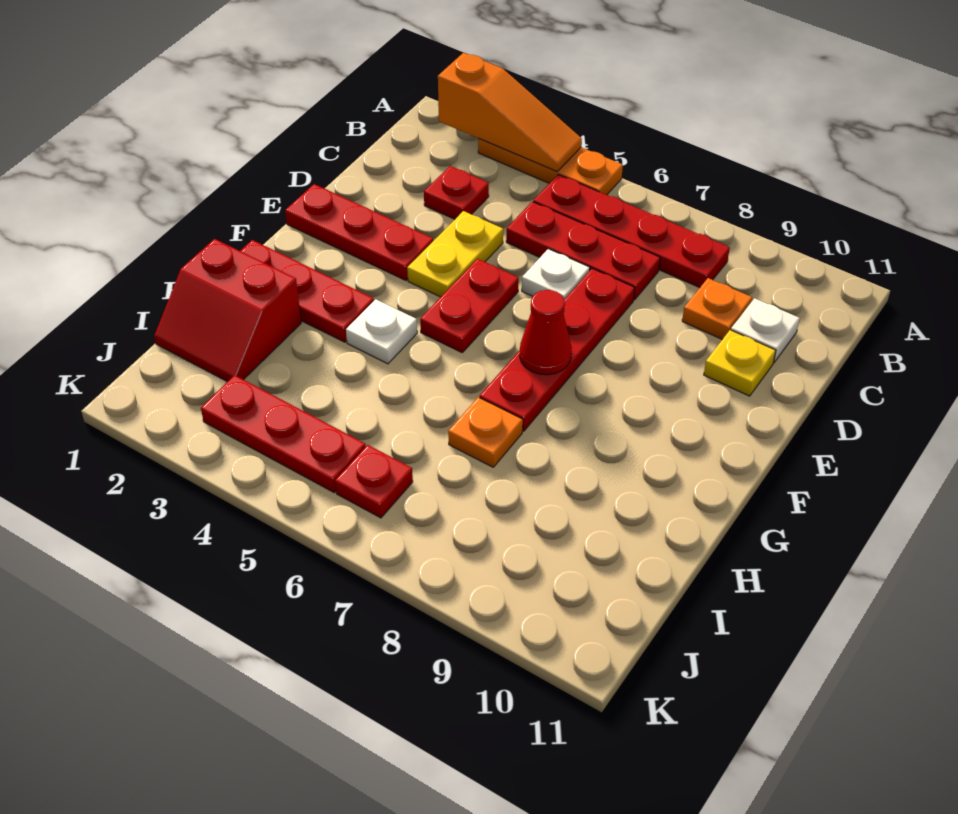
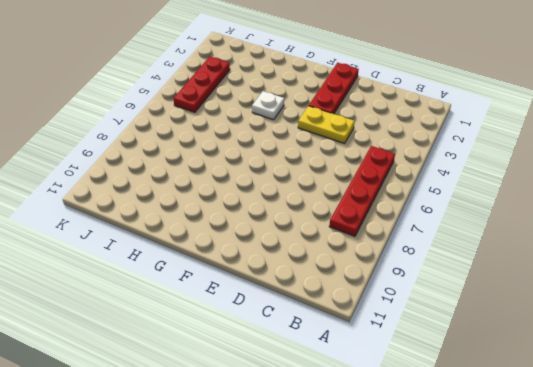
none -> orange plate A3:A5 level 1
none -> red plate C3 level 1
none -> red plate C5:C7 level 1

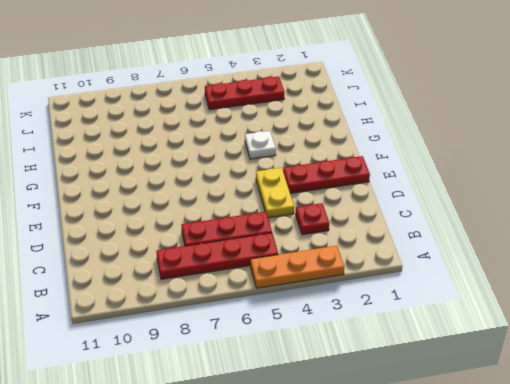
none -> orange plate C9 level 1
none -> white plate C10 level 1
none -> white plate D6 level 1

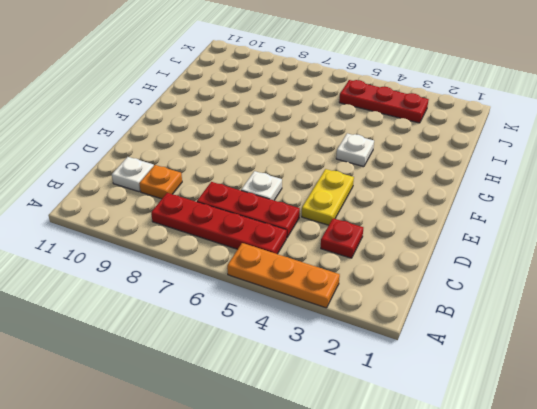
none -> red plate D7:G7 level 1
none -> yellow plate D10 level 1
none -> red plate E1:E3 level 1

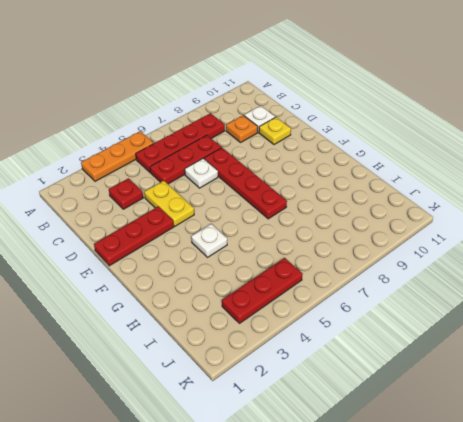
none -> red plate E5:F5 level 1
none -> red plate G1:G3 level 1
none -> red slope H1:I2 level 1 top H

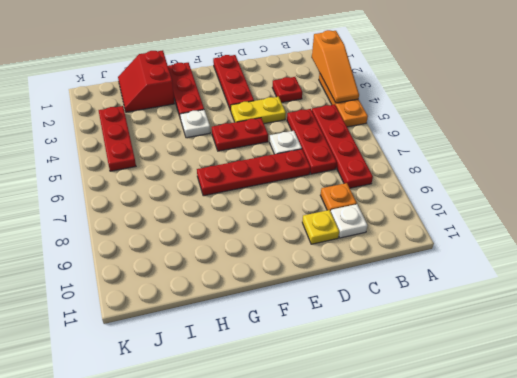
none -> orange plate H7 level 1
none -> red plate J6 level 1
none -> red cone F7 level 2

